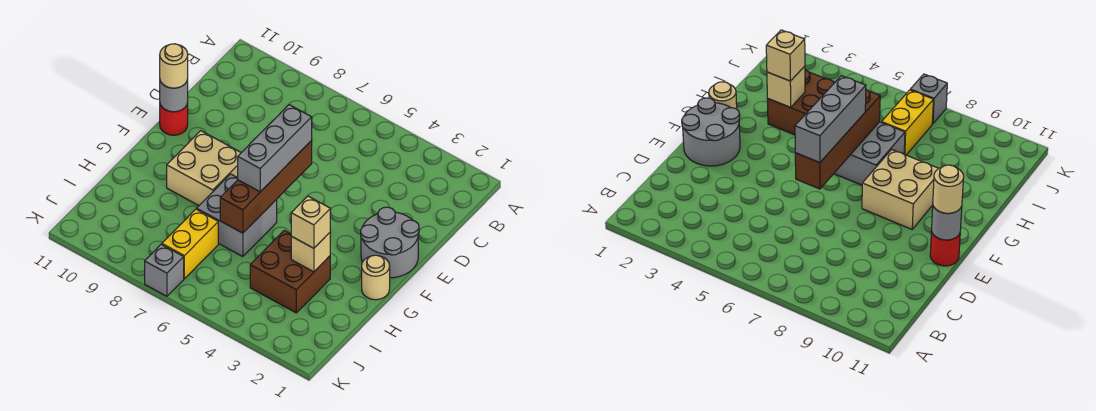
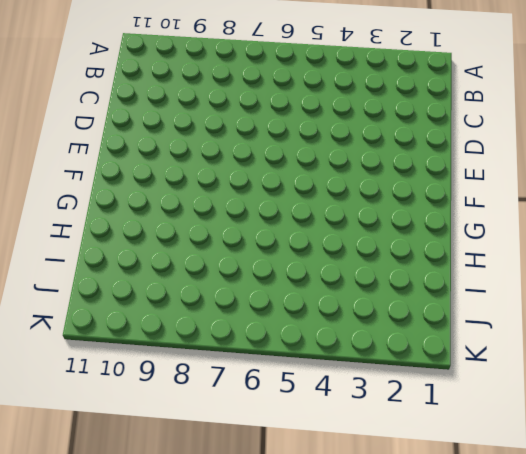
none -> grey round brick E1:F2 level 1
none -> red round brick E11 level 1
none -> tan brick F8:G9 level 1

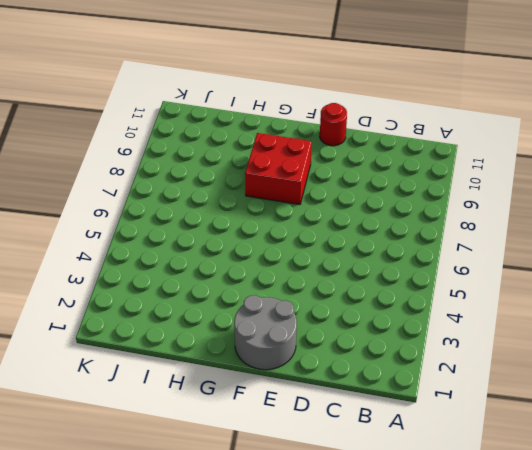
red brick F8:G9 level 1 -> tan brick F8:G9 level 1
none -> tan round brick G1 level 1
none -> grey brick G6:H7 level 1
none -> brown brick H3:I4 level 1

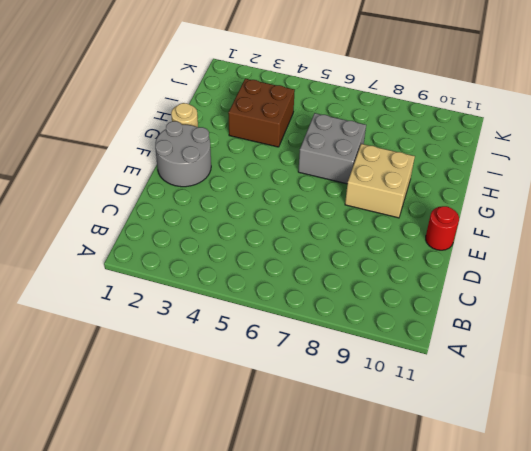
none -> yellow brick I7:J7 level 1
none -> grey brick K7 level 1
none -> brown brick E6:H6 level 2

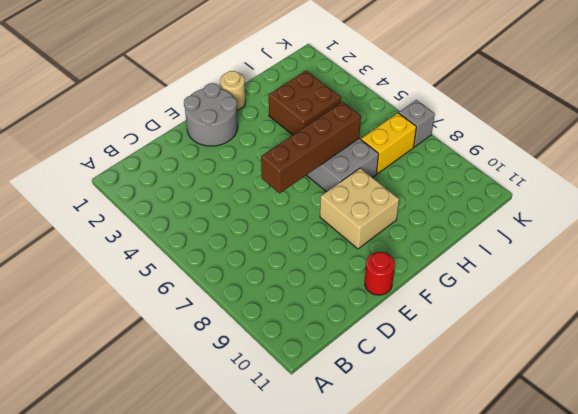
none -> grey round brick E11 level 2
none -> tan brick H3 level 2
none -> grey brick E6:G6 level 3

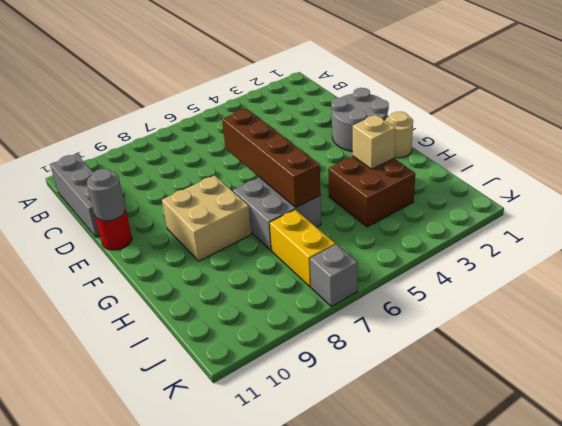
grey brick B11:D11 level 1 -> grey brick E6:G6 level 3
none -> tan round brick E11 level 3
none -> tan brick H3 level 3

